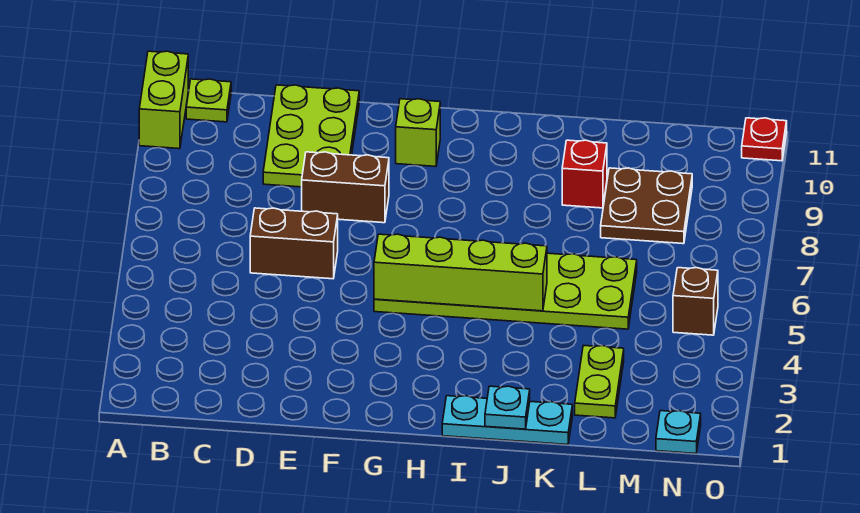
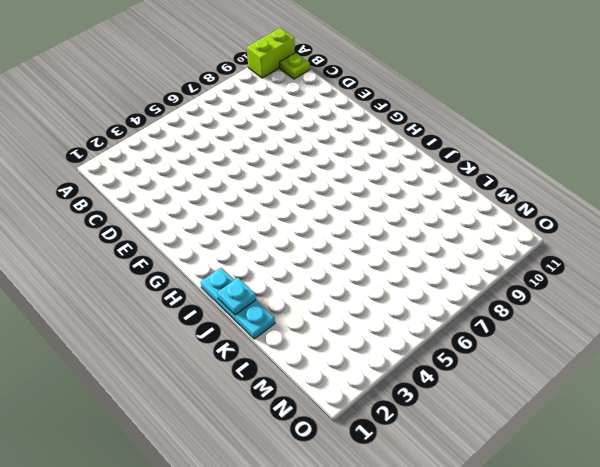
none -> brown brick D6:E6 level 1
none -> lime plate D9:E11 level 1
none -> brown brick E8:F8 level 1

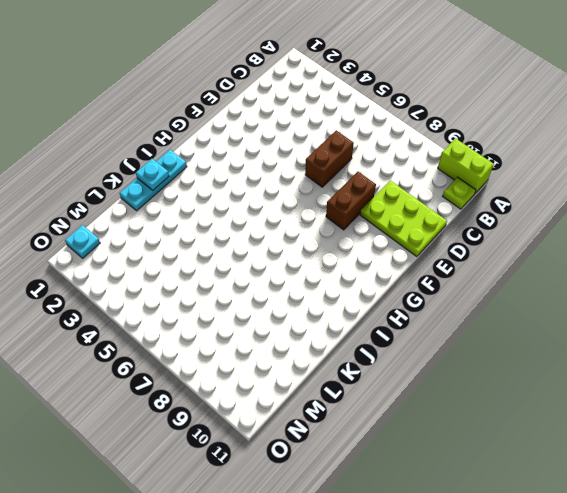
none -> lime plate G5:L6 level 1
none -> lime brick G10 level 1
none -> red brick K9 level 1

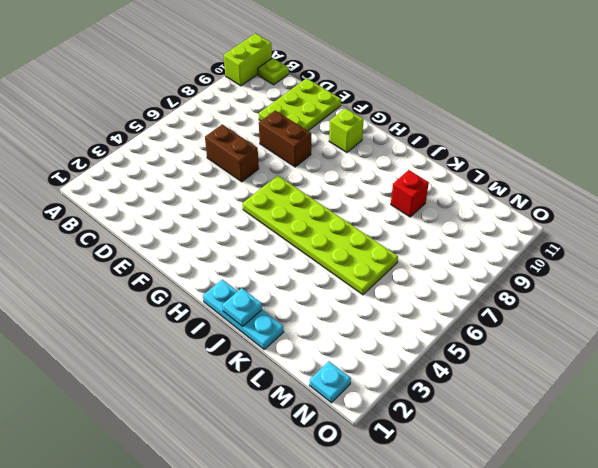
none -> lime plate L2:L3 level 1
none -> brown plate L8:M9 level 1
none -> brown brick N5 level 1

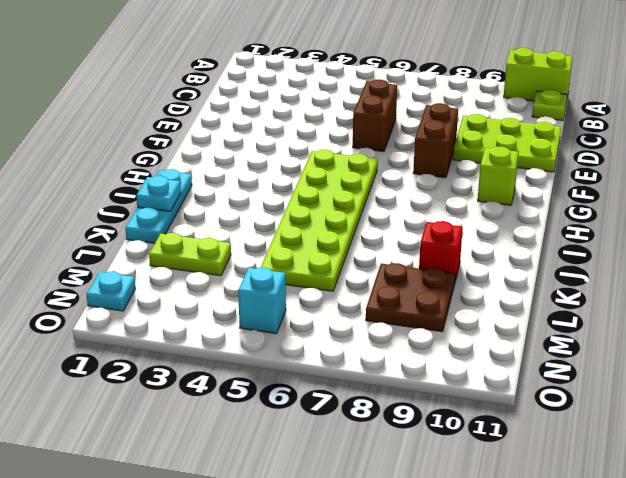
cyan brick N5 level 1 -> brown brick N5 level 1
none -> red plate O11 level 1
none -> lime brick G5:J5 level 2

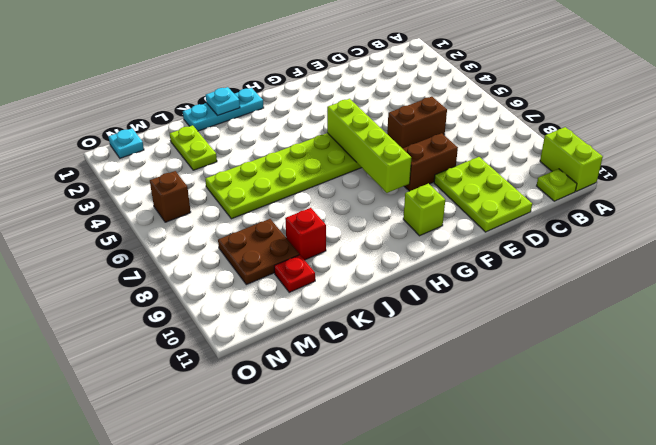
lime brick G5:G8 level 2 -> lime brick G5:J5 level 2
red plate L10 level 1 -> red plate O11 level 1

